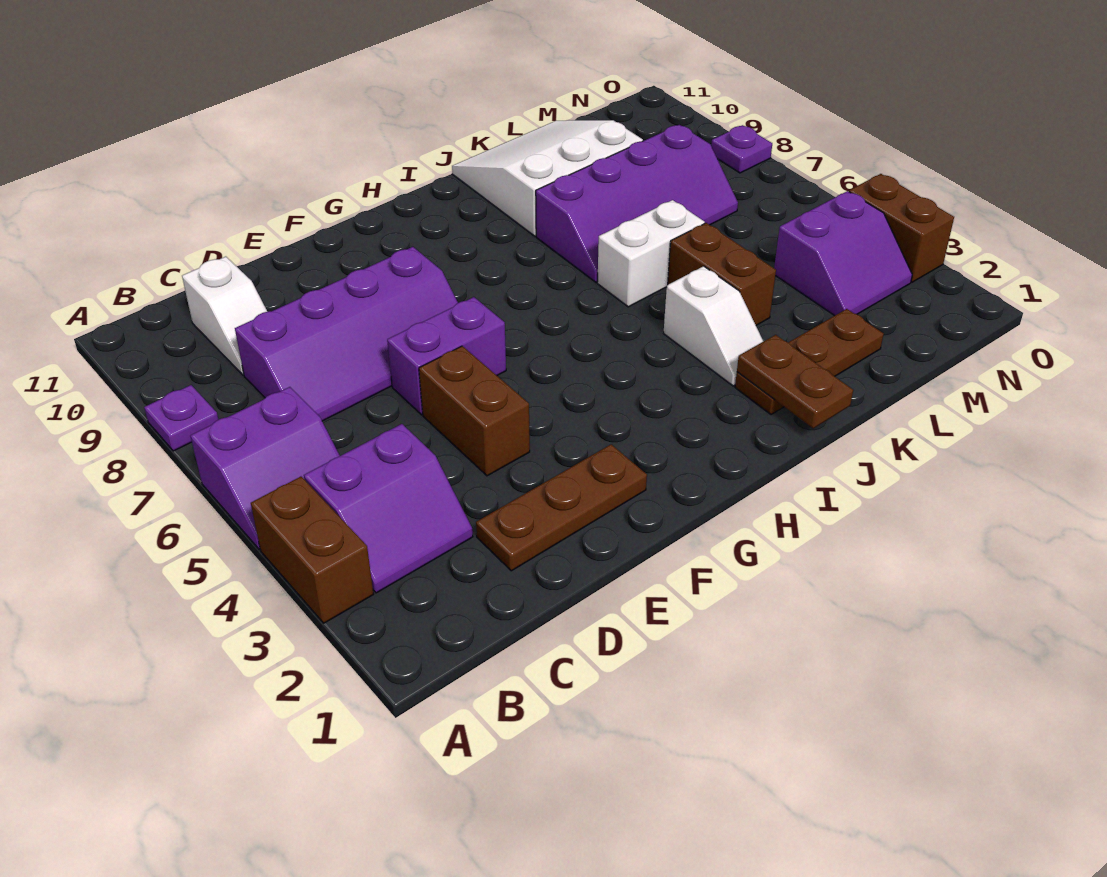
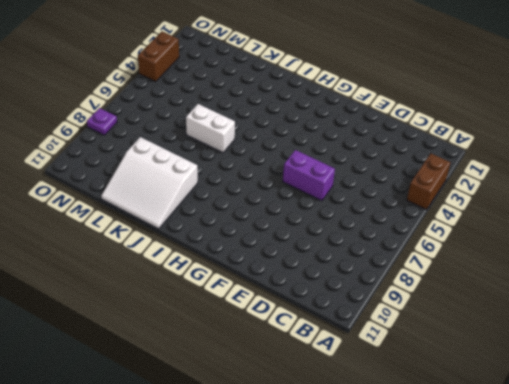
none -> purple slope A5:B6 level 1 top 6
none -> purple plate A8 level 1
none -> purple slope B3:C4 level 1 top 4

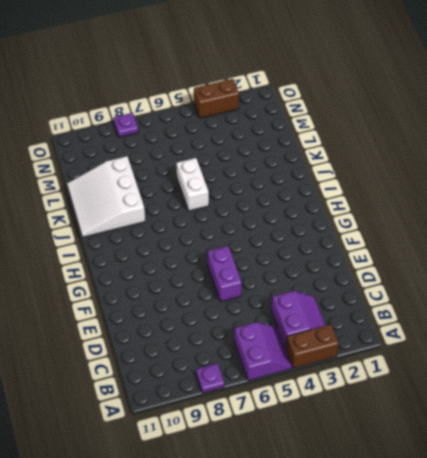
none -> purple slope C7:F8 level 1 top 8
none -> white slope C9:C10 level 1 top 10
none -> brown plate D2:F2 level 1

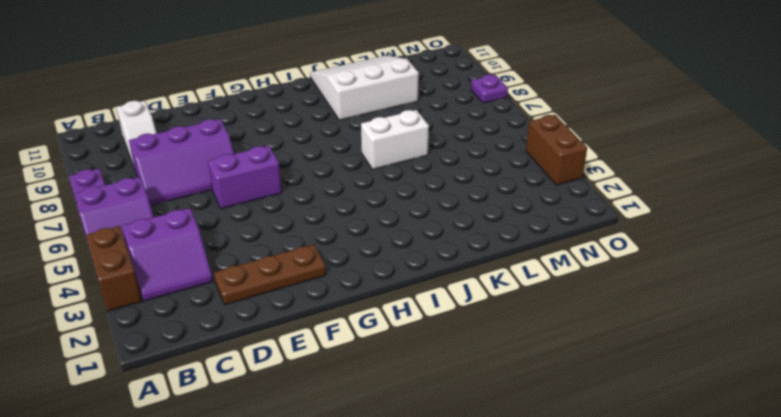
purple slope C7:E8 level 1 top 8 -> purple slope C7:F8 level 1 top 8
none -> brown brick E4:E5 level 1
none -> brown plate J2:L2 level 1
none -> white slope J3:J4 level 1 top 4

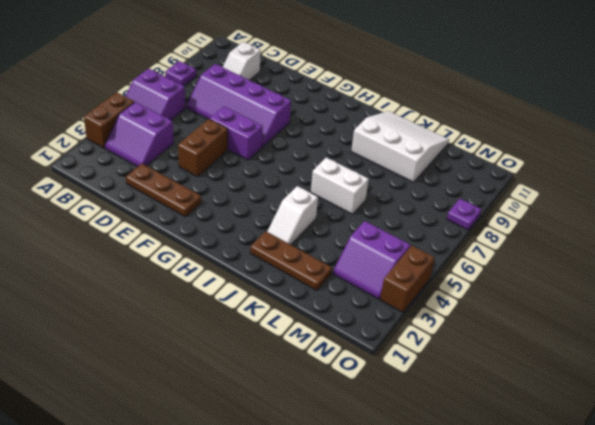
none -> purple slope J7:M8 level 1 top 8
none -> brown brick K4:K5 level 1
none -> brown plate J1:J2 level 2

